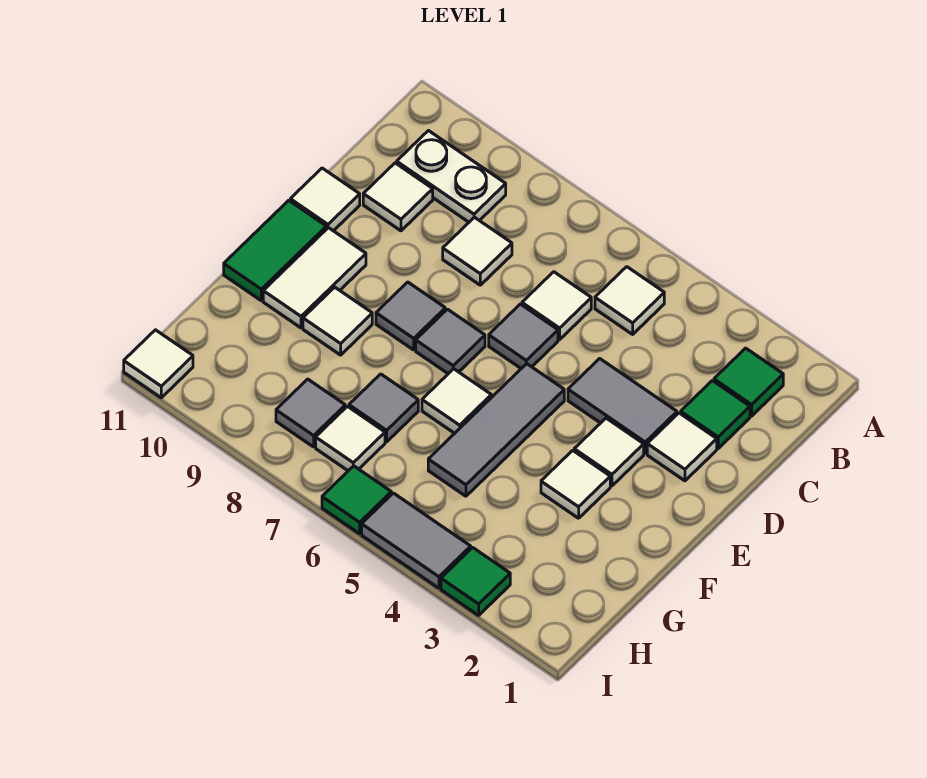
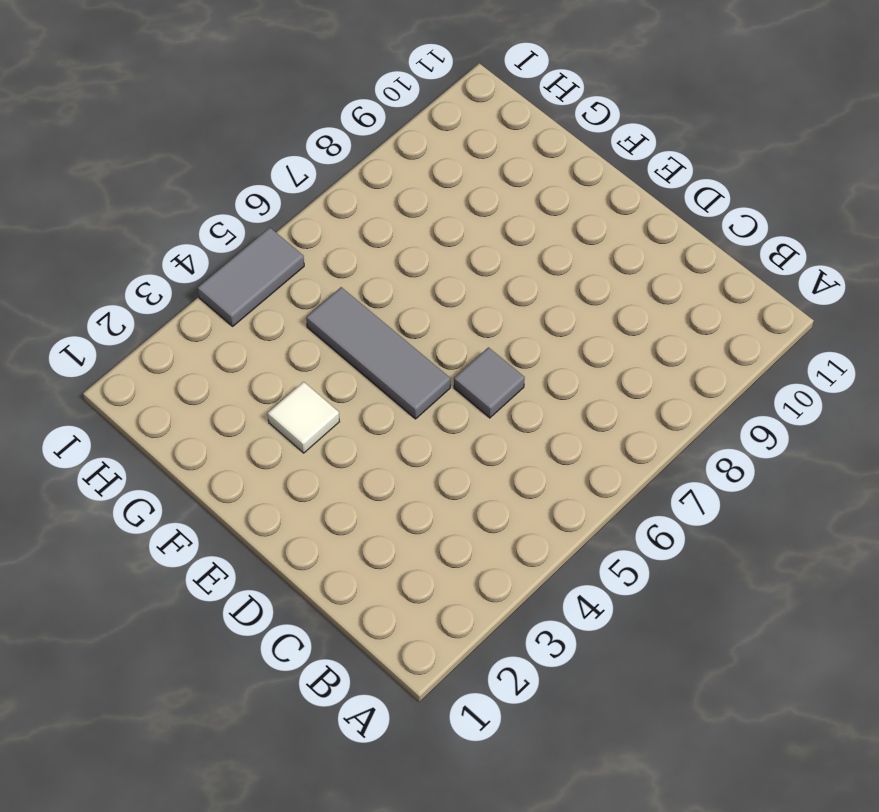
none -> green tile B2 level 1
none -> white tile B5 level 1
none -> white plate B9:B10 level 1

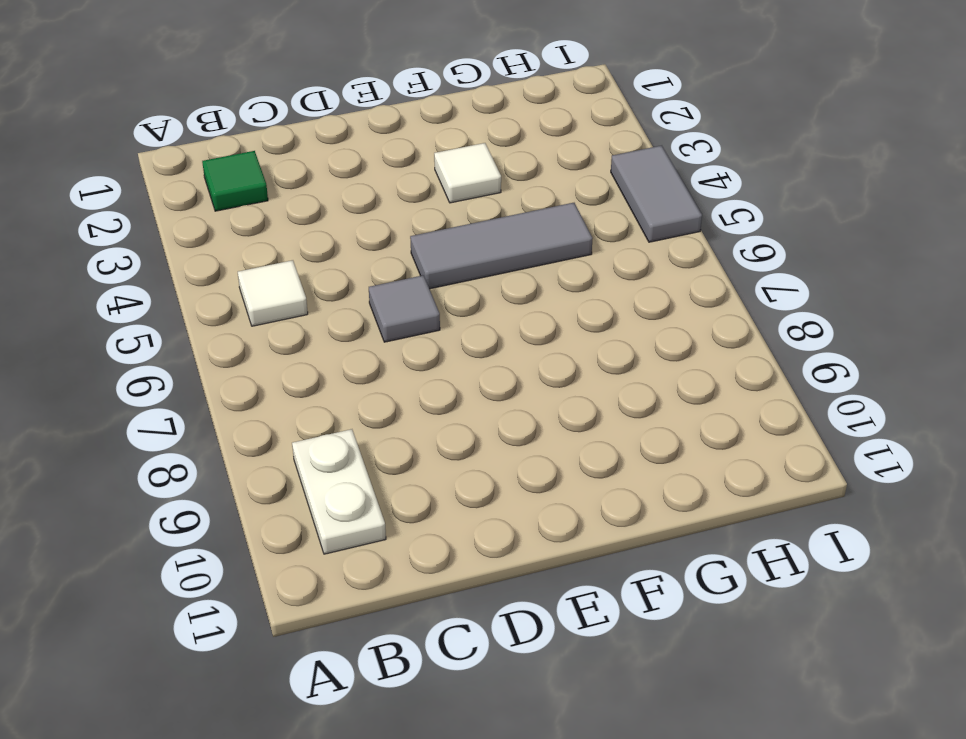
none -> green tile C2 level 1
none -> white tile C6 level 1
none -> white tile C8 level 1

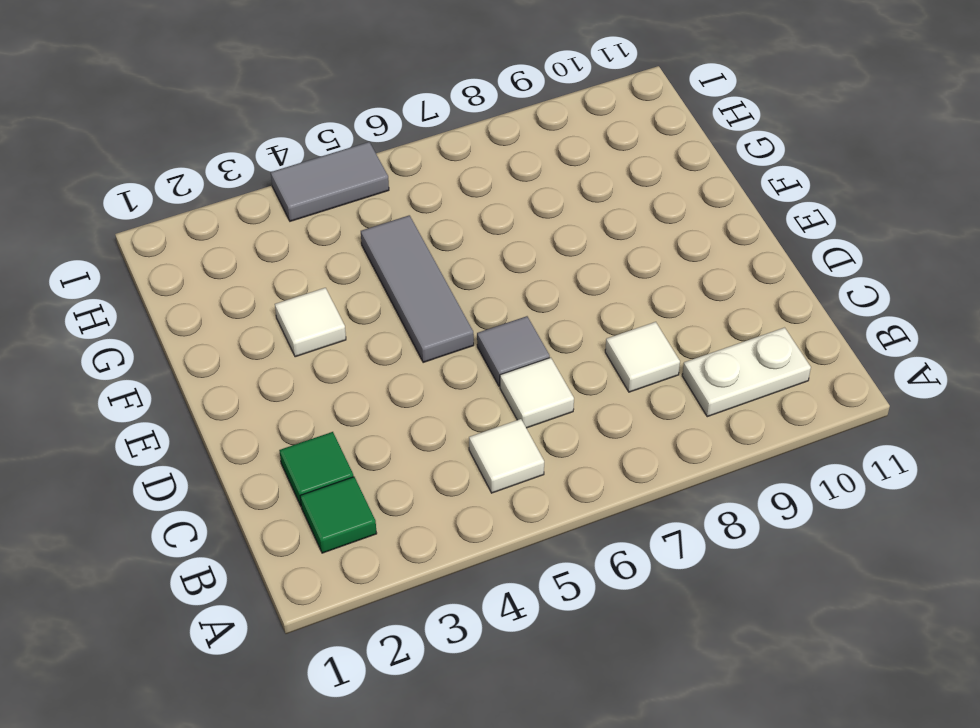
none -> white tile C10 level 1
none -> white tile D2 level 1
none -> grey tile D3:D4 level 1

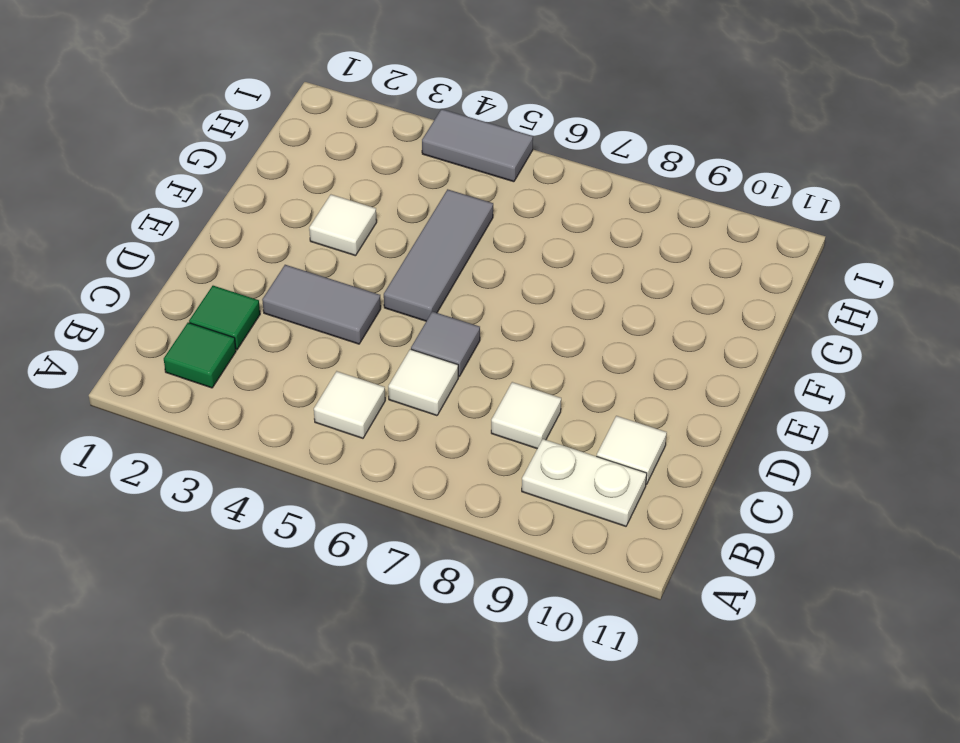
none -> white tile D2 level 1
none -> white tile D11 level 1
none -> white tile E3 level 1

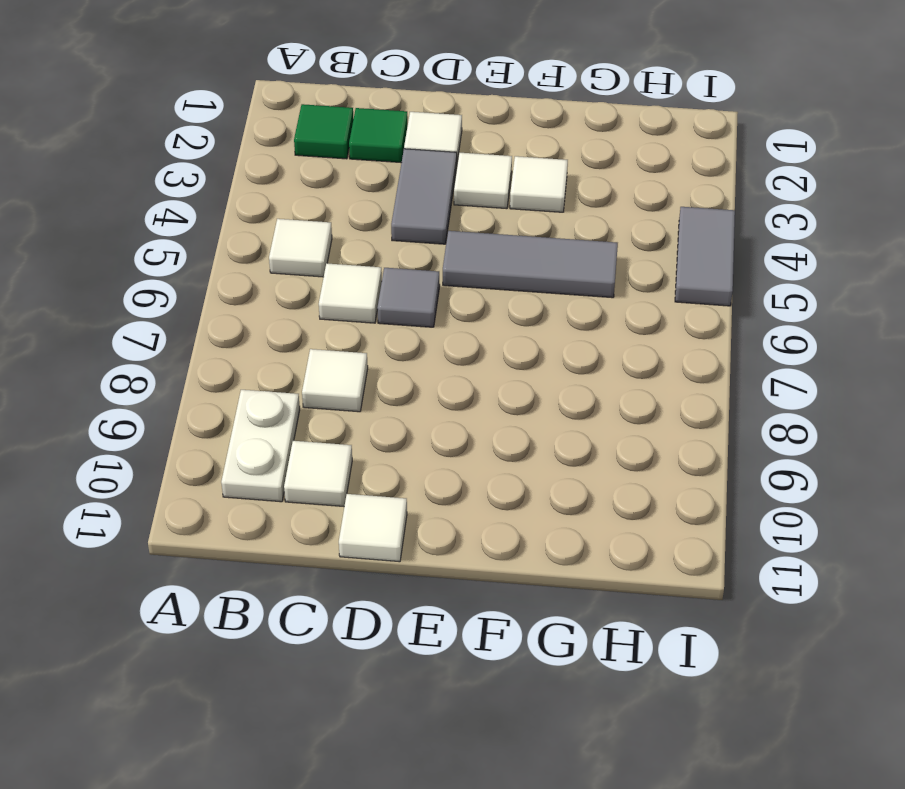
none -> grey tile E7 level 1
none -> grey tile E8 level 1
none -> white tile E10:F10 level 1

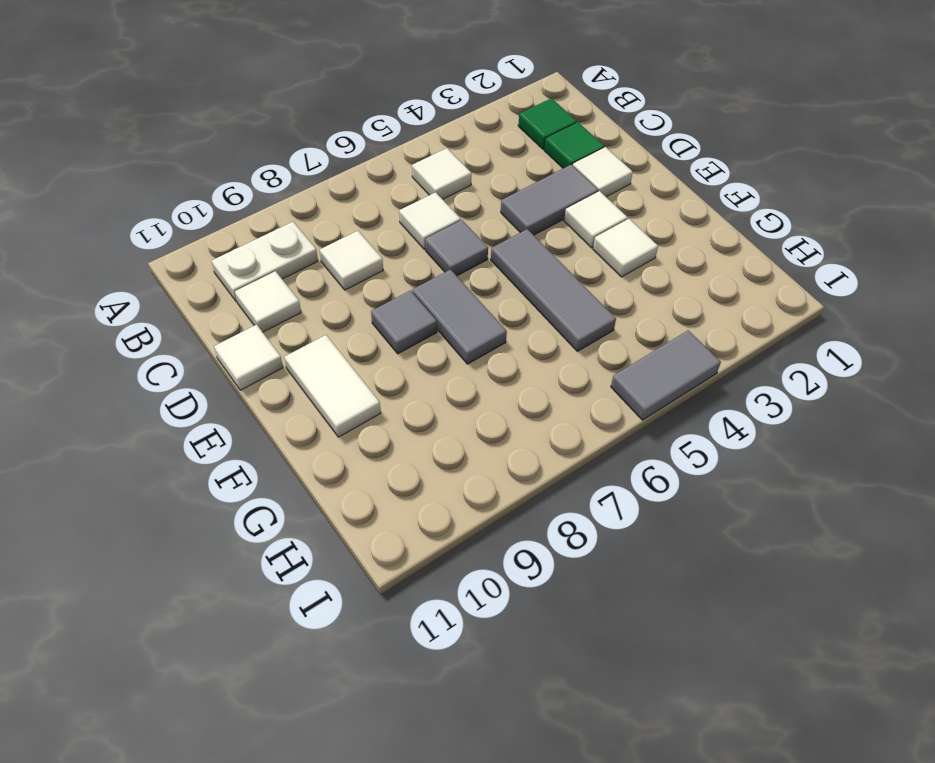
grey tile E7:F7 level 1 -> grey tile E7 level 1
none -> green tile E11:F11 level 1
none -> white tile F6 level 1
none -> white tile F9 level 1

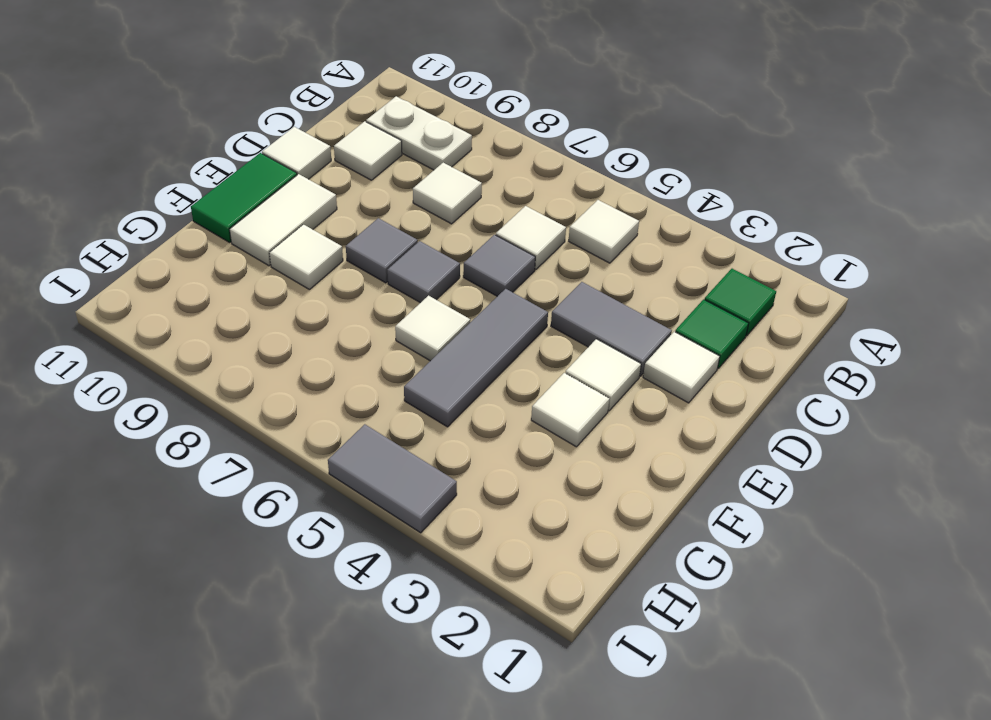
none -> grey tile G7 level 1
none -> white tile H7 level 1
none -> grey tile H8 level 1

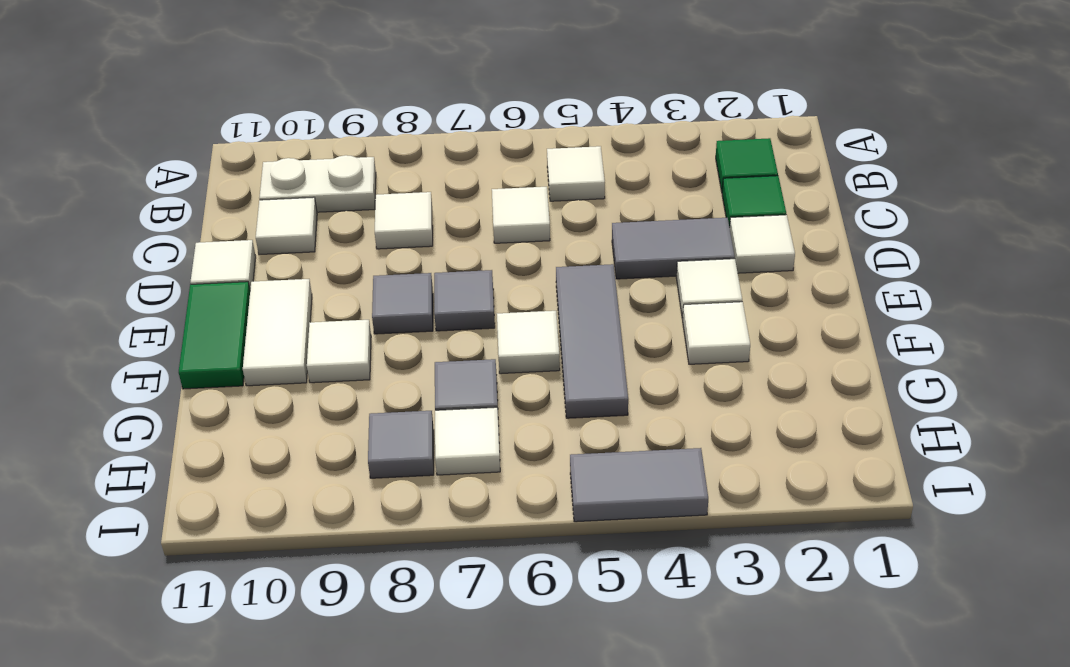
none -> grey tile D6 level 1
none -> green tile I3 level 1
none -> green tile I6 level 1

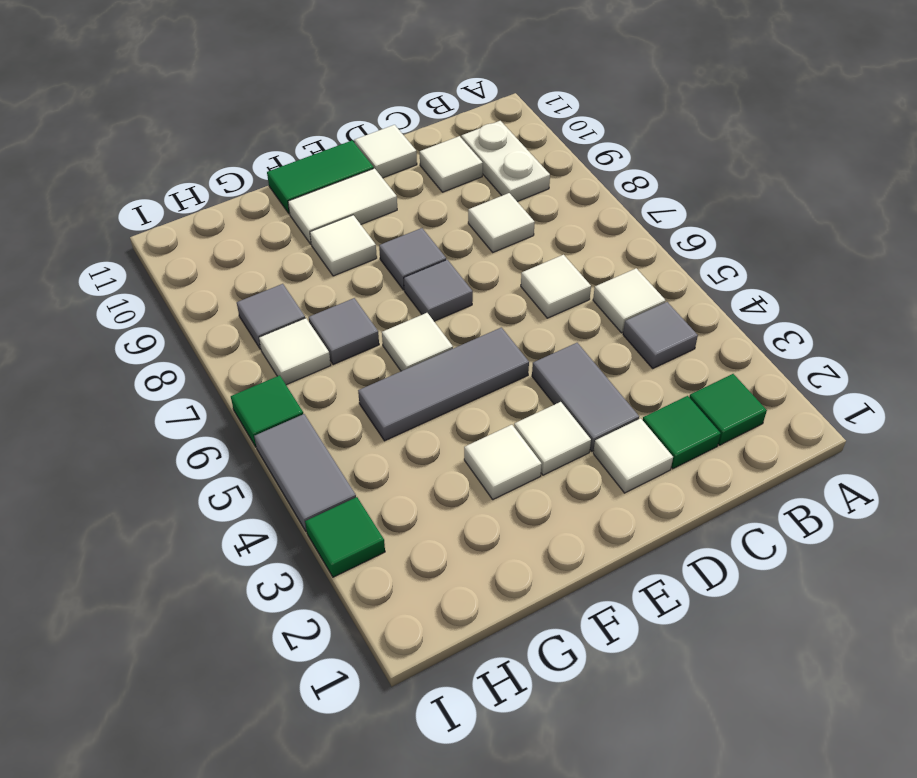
grey tile B4 level 1 -> grey tile D6 level 1
none -> white tile I11 level 1

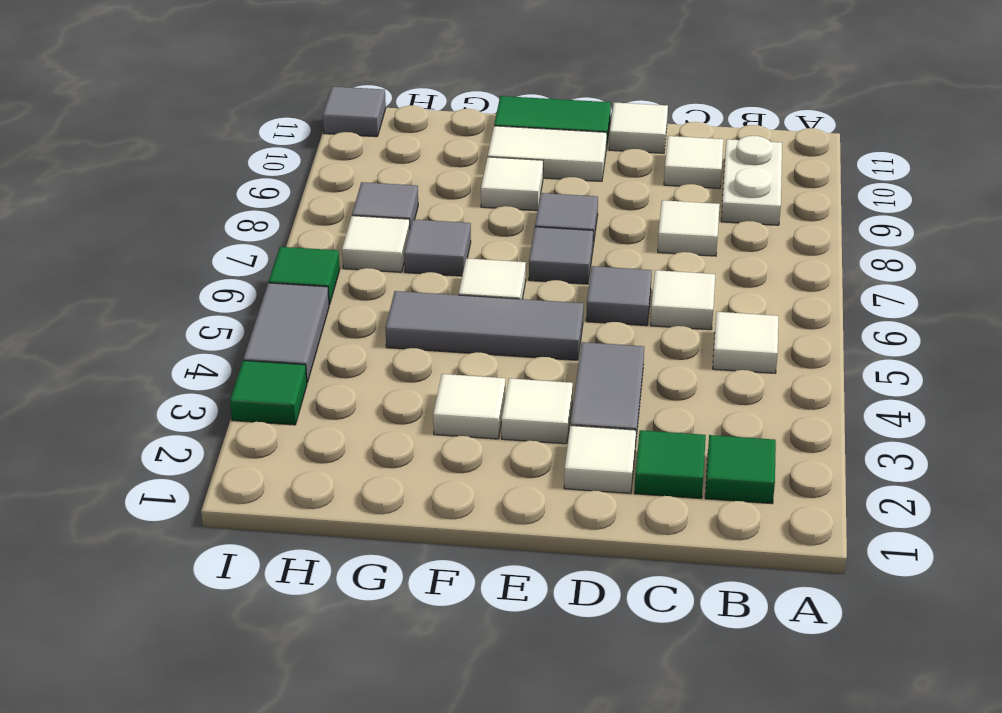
grey tile I11 level 1 -> white tile I11 level 1

